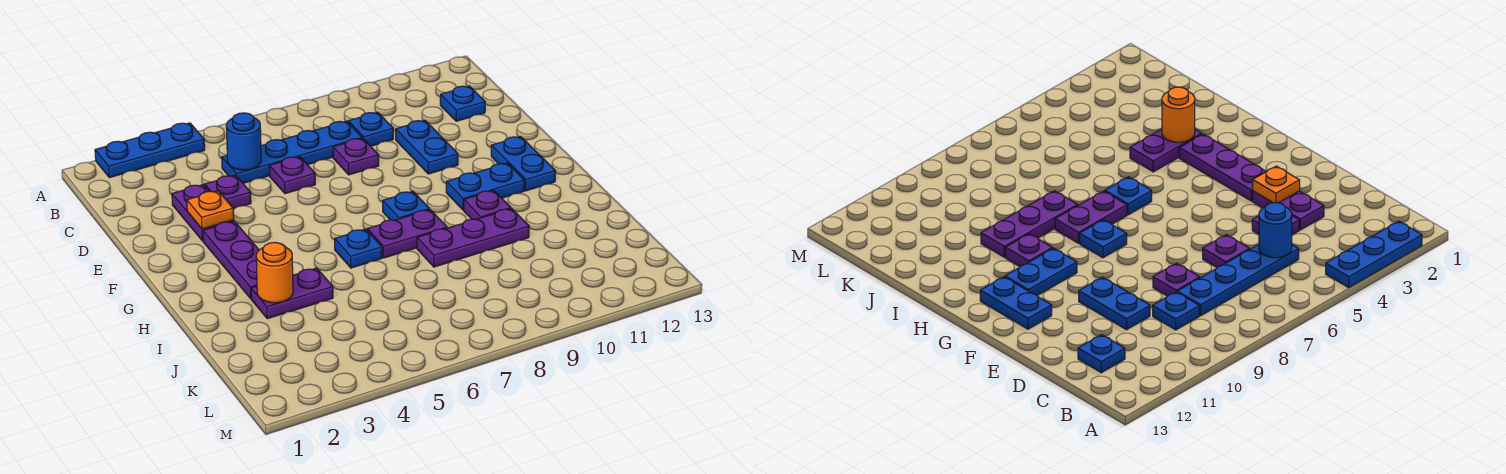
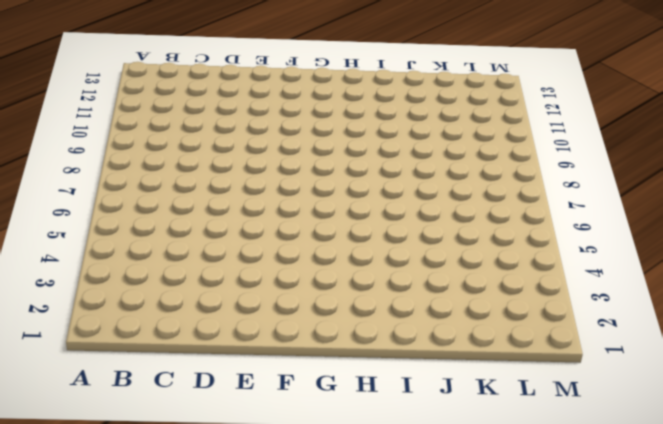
none -> blue plate A2:A4 level 1
none -> blue plate C5:C8 level 1
none -> blue plate C9 level 1

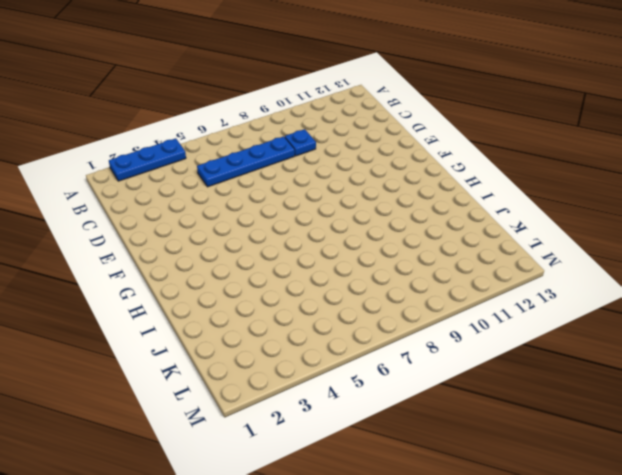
none -> blue plate C12 level 1
none -> purple plate D3:E3 level 1
none -> purple plate D4 level 1

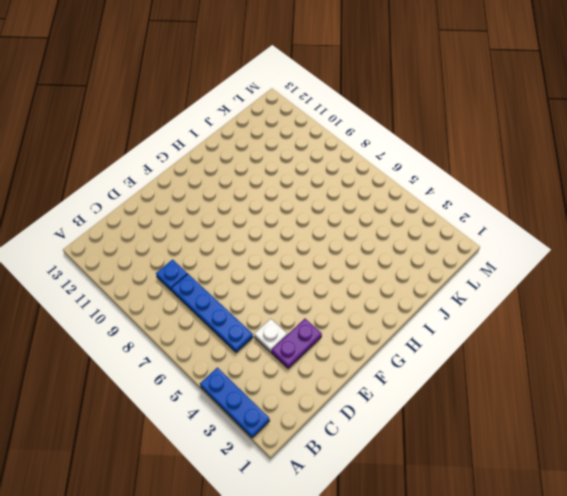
white plate D4 level 1 -> purple plate D4 level 1
none -> blue plate C12 level 1
none -> purple plate D6 level 1
none -> purple plate D8 level 1

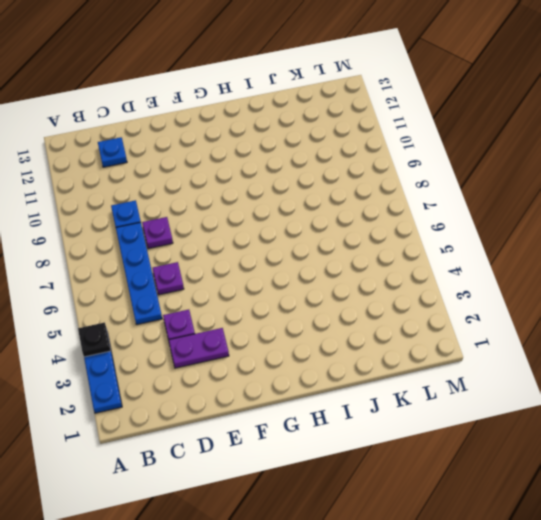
black plate A4 level 2 -> none
none -> blue plate D10:E10 level 1
none -> purple plate F3:H3 level 1
none -> blue plate F12:G12 level 1

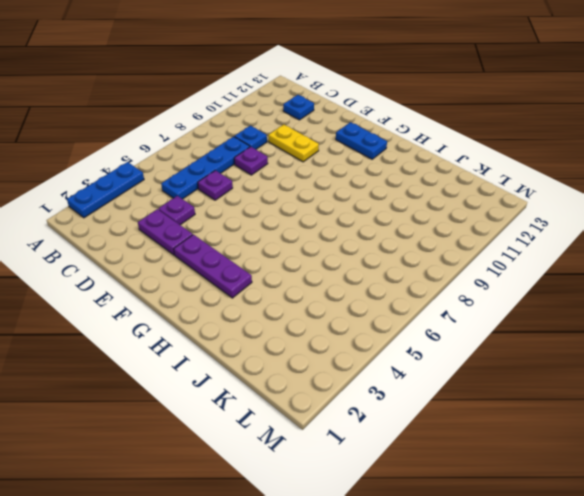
yellow plate D10:E10 level 1 -> blue plate D10:E10 level 1
none -> blue plate G8 level 1
none -> blue plate G10:G11 level 1
none -> blue plate H6 level 1

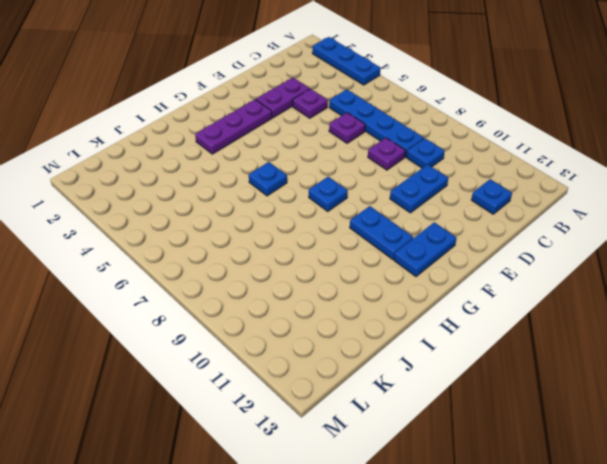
none -> purple plate H7:H8 level 1
none -> purple plate H10 level 1
none -> purple plate I3:I4 level 1

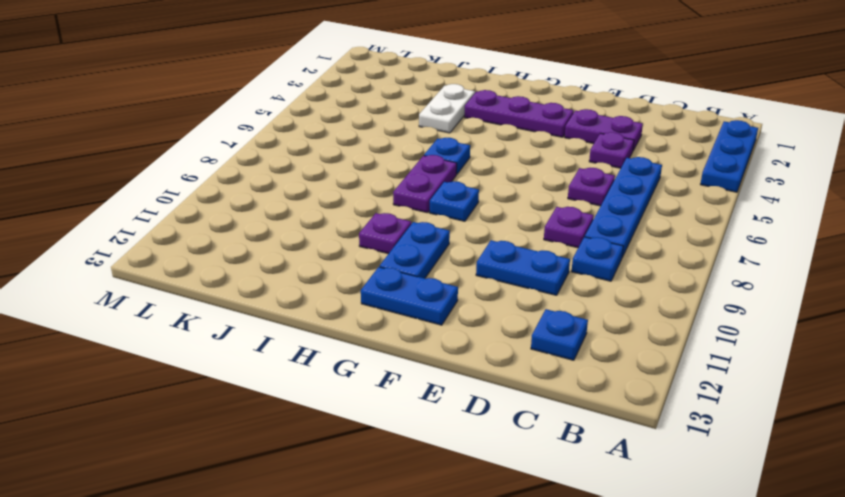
white plate I3:I4 level 1 -> purple plate I3:I4 level 1
none -> purple plate I8:I10 level 1
none -> blue round brick C5 level 2
none -> orange plate E3 level 2

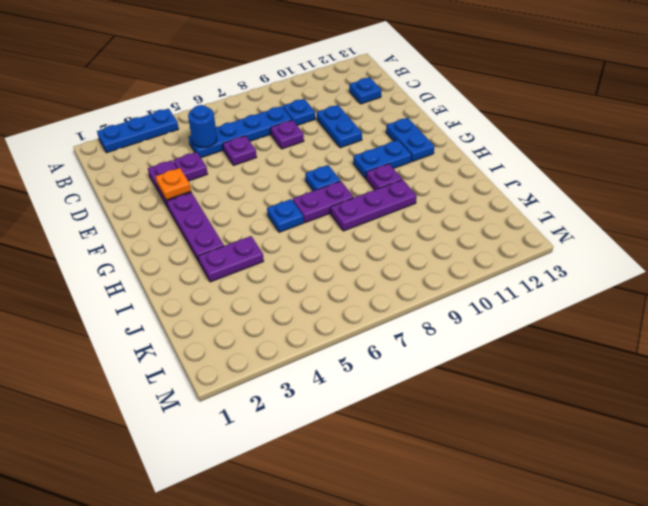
none -> orange round brick I3 level 2

